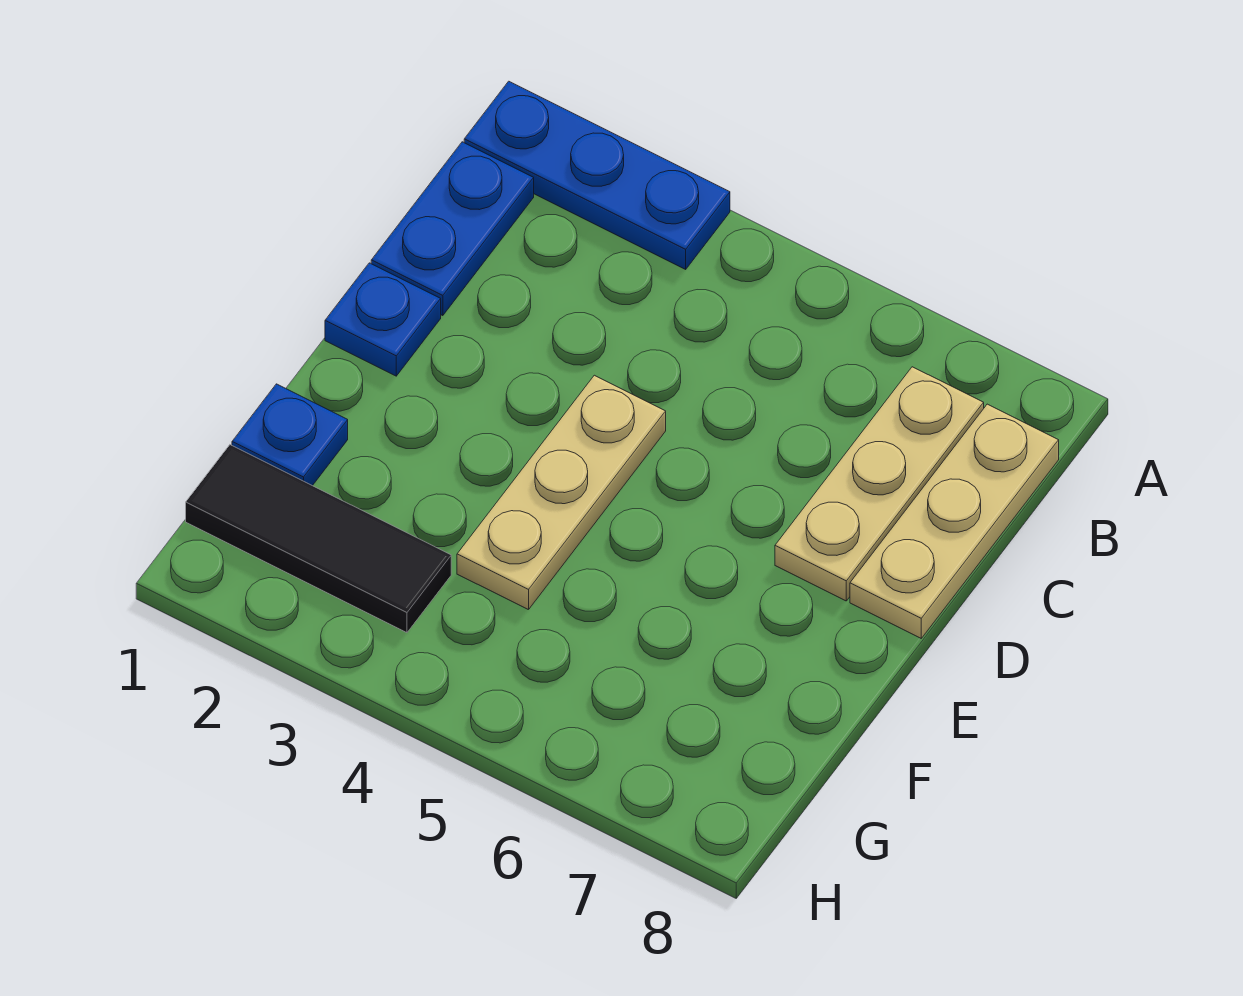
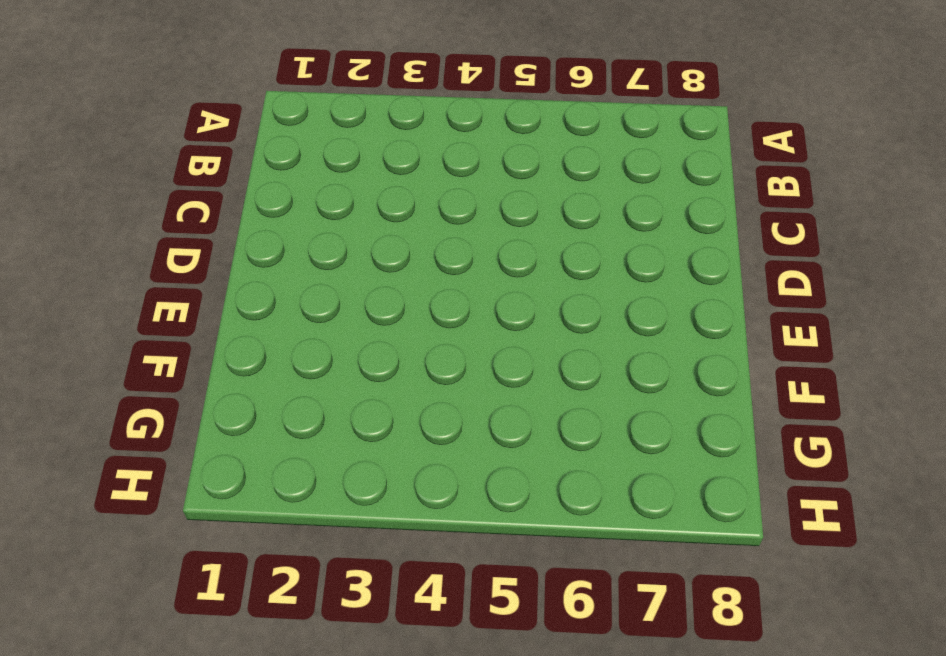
none -> blue plate A1:A3 level 1
none -> blue plate B1:C1 level 1

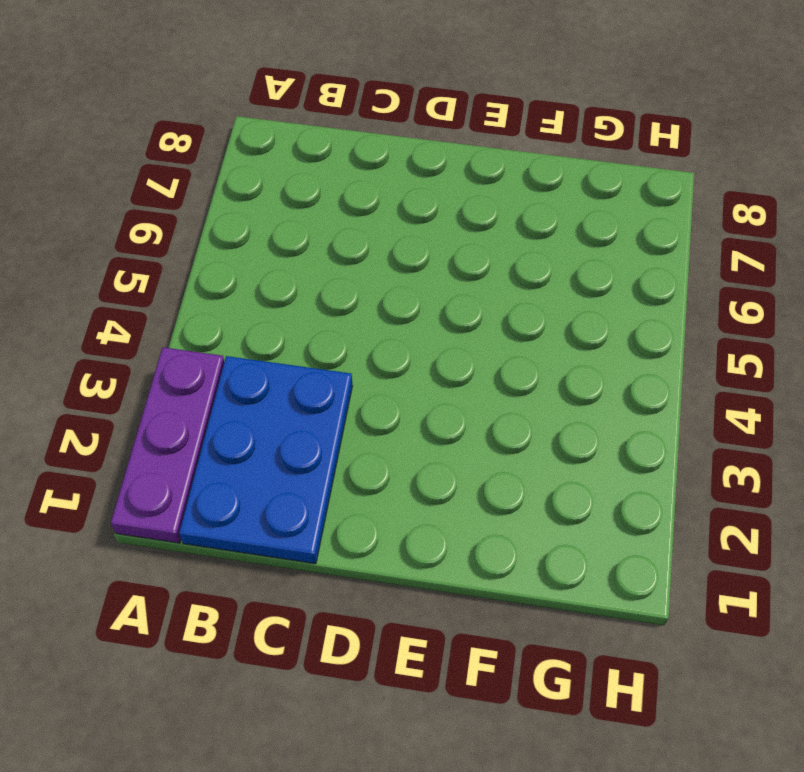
purple plate A1:A3 level 1 -> blue plate A1:A3 level 1
blue plate B1:C3 level 1 -> blue plate B1:C1 level 1
none -> tan plate B7:D7 level 1
none -> tan plate B8:D8 level 1

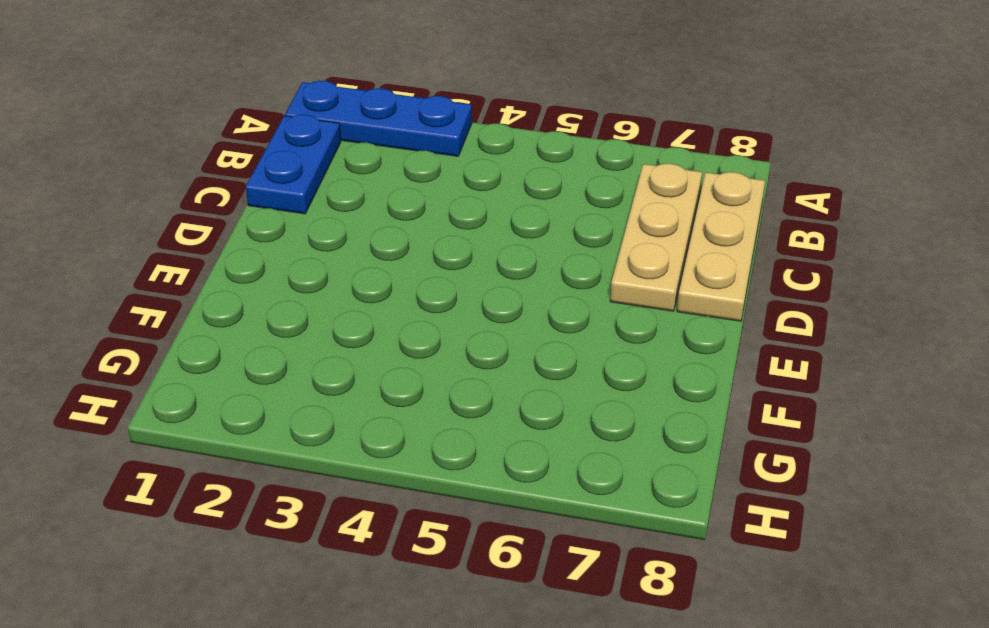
none -> blue plate D1 level 1
none -> tan plate D4:F4 level 1

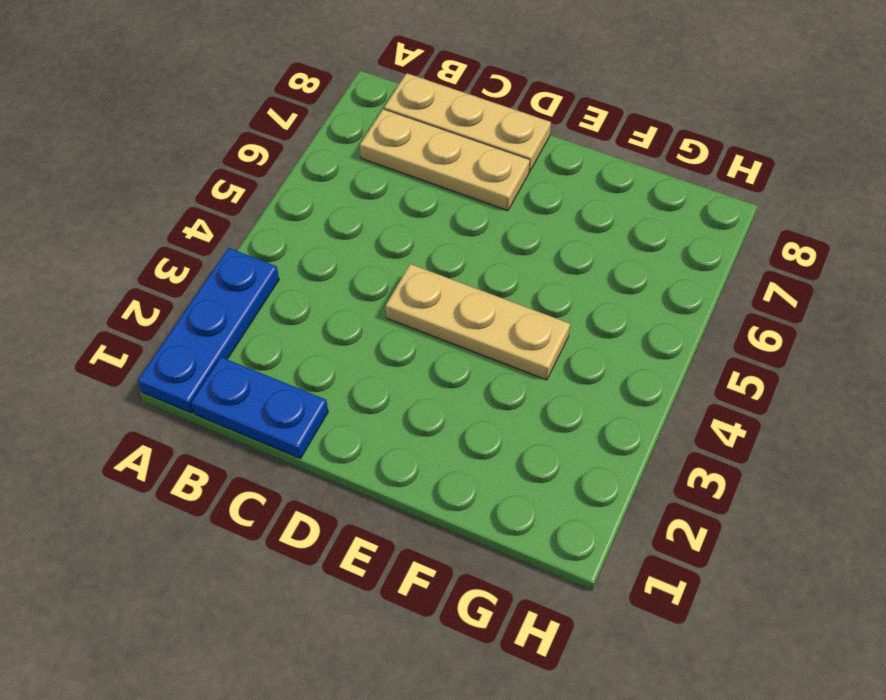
none -> blue plate D1 level 1
none -> blue plate F1 level 1

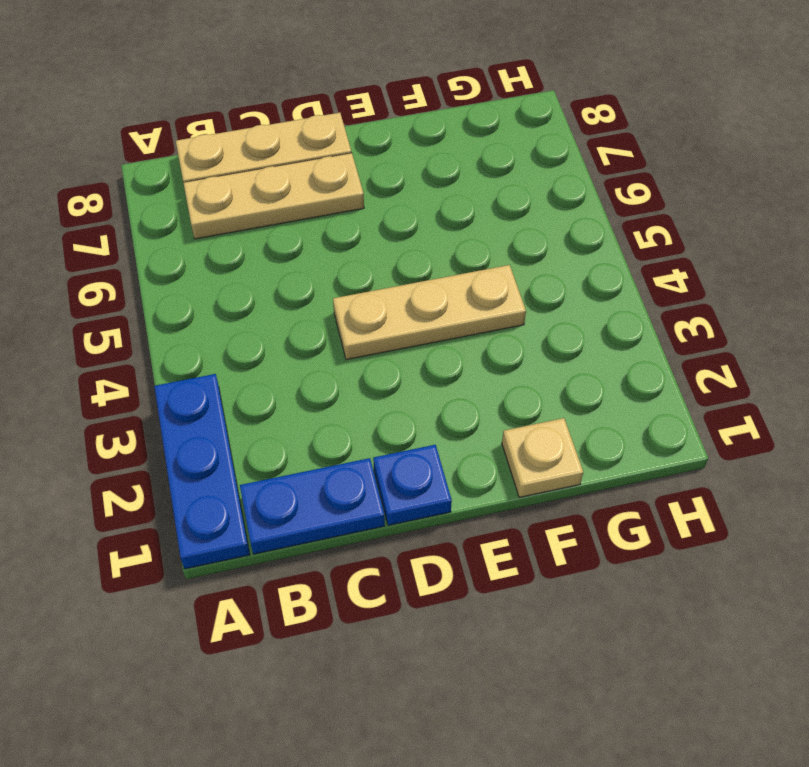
tan plate F1 level 1 -> blue plate F1 level 1
none -> black tile G1:G3 level 1

